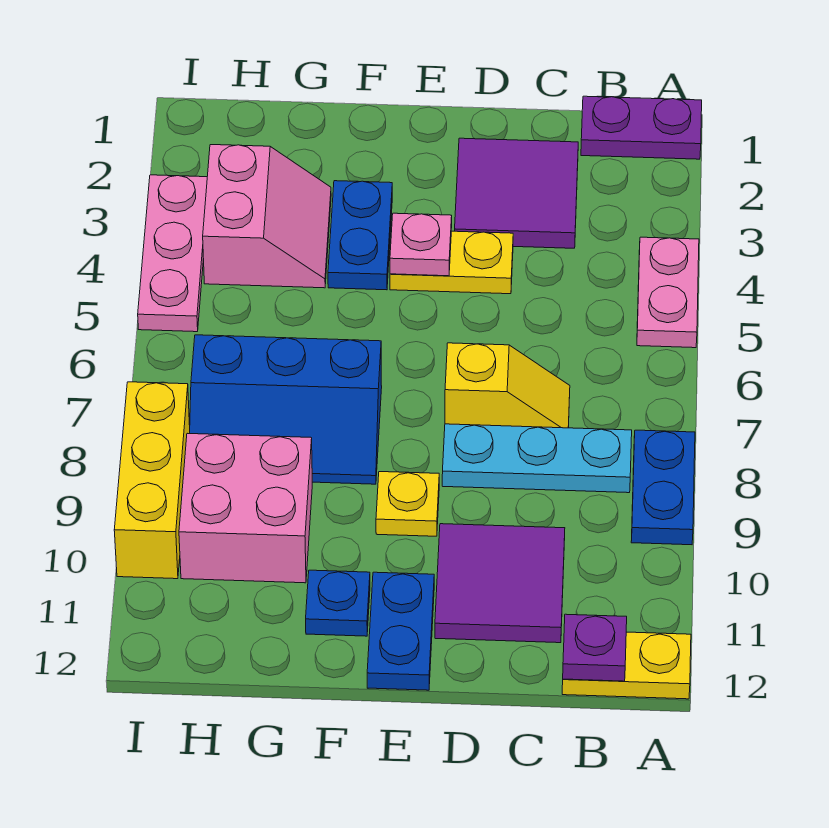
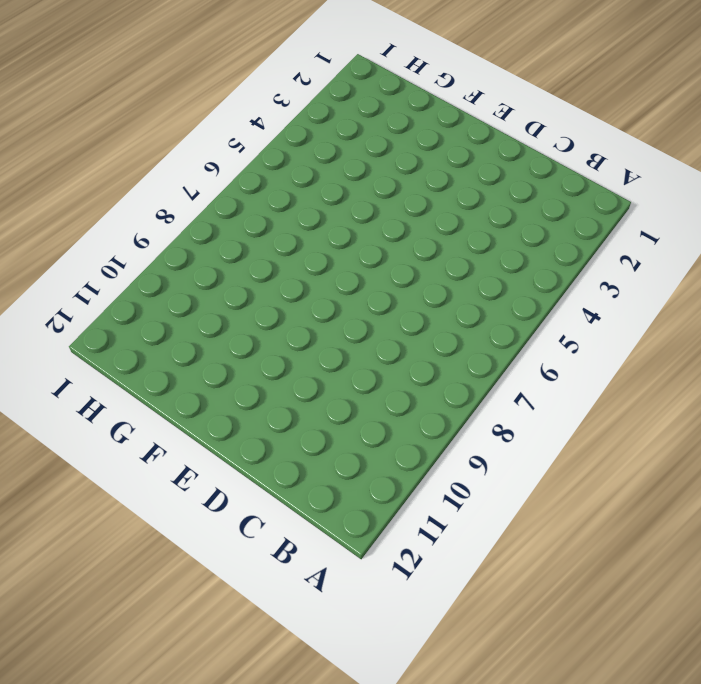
none -> purple plate A1:B1 level 1
none -> pink plate A4:A5 level 1
none -> blue plate A8:A9 level 1

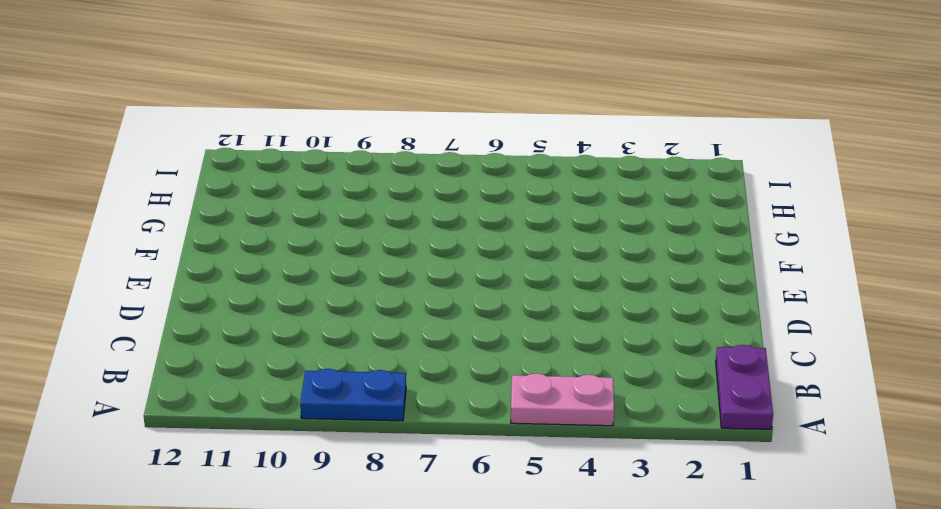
none -> yellow plate A12:B12 level 1
none -> cyan plate B8:D8 level 1
none -> purple tile C2:D3 level 1

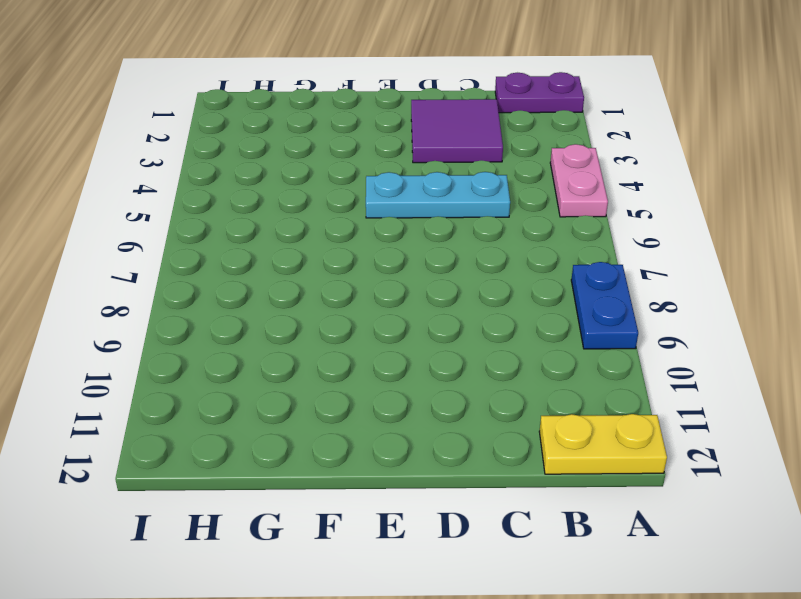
cyan plate C5:E5 level 1 -> cyan plate B8:D8 level 1
none -> yellow slope C7:D7 level 1 top D
none -> purple tile C10:D11 level 1
none -> yellow plate D4:E4 level 1

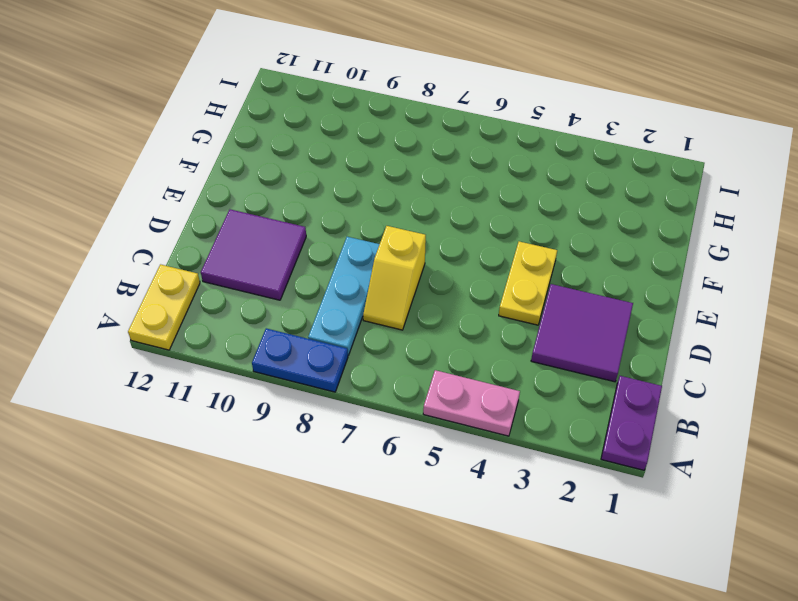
none -> yellow plate E9 level 1
none -> blue plate E11:E12 level 1
none -> blue plate F3:F4 level 1

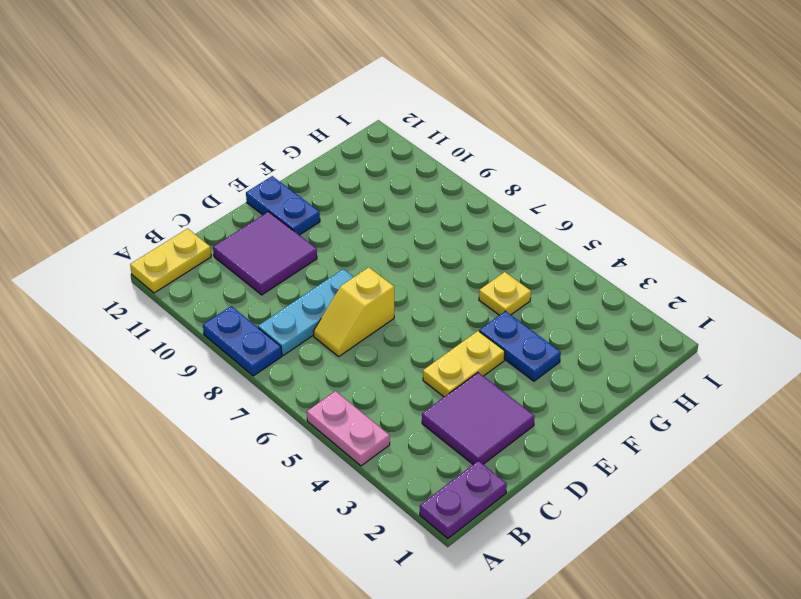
yellow plate G5 level 1 -> yellow plate E9 level 1
none -> blue slope F7:H8 level 1 top 7
none -> blue plate F11 level 1
none -> pink slope G3:H4 level 1 top H

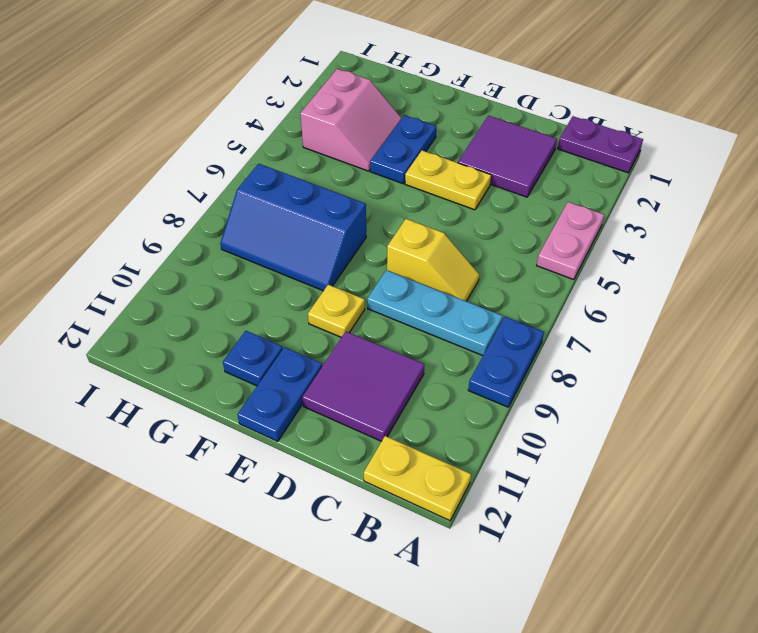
none -> pink brick G9:H10 level 1
none -> pink plate I3:I5 level 1
none -> yellow brick I8:I10 level 1

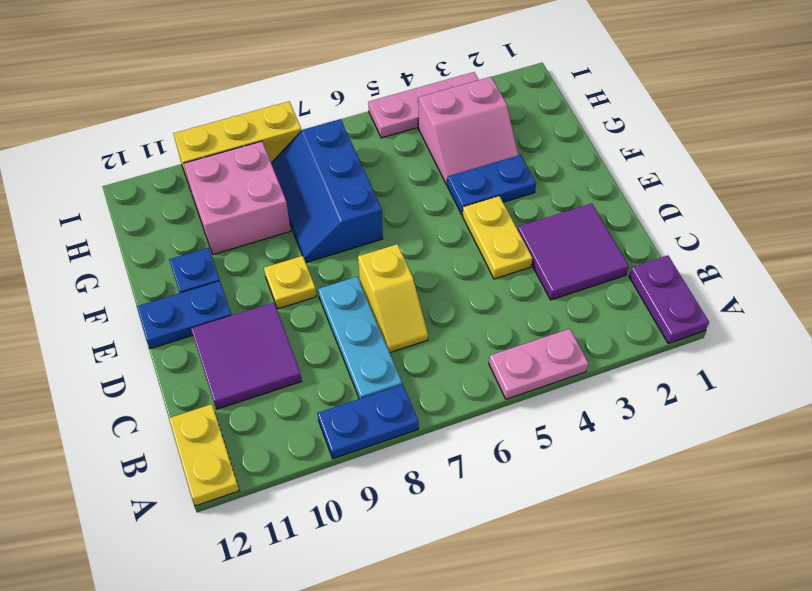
none -> purple plate B12 level 2
none -> pink plate E4 level 2

